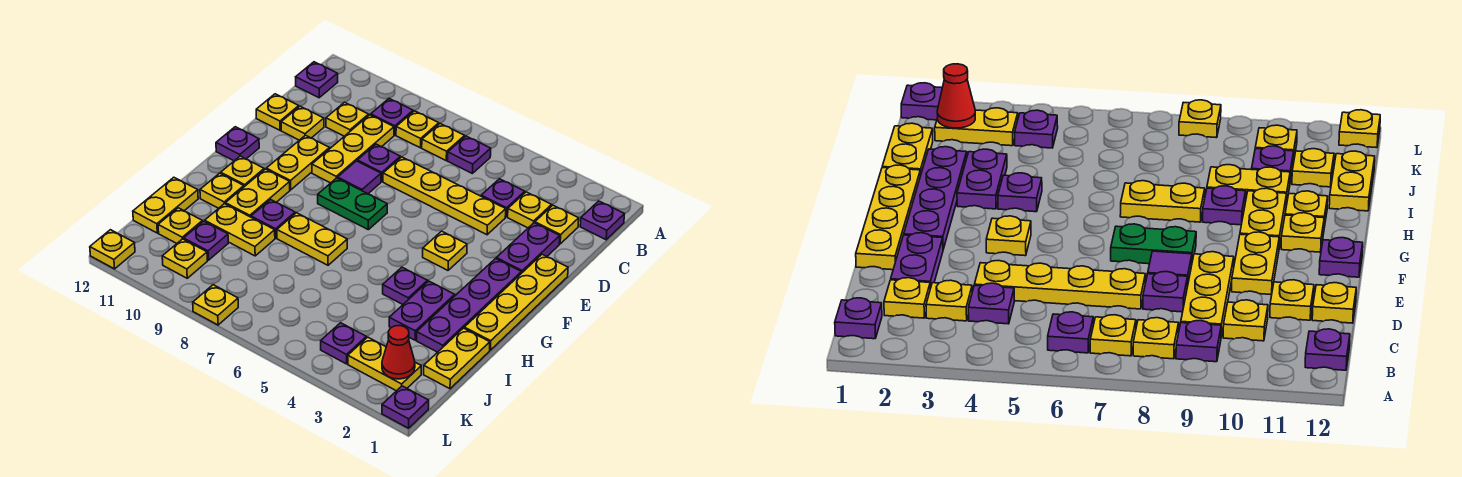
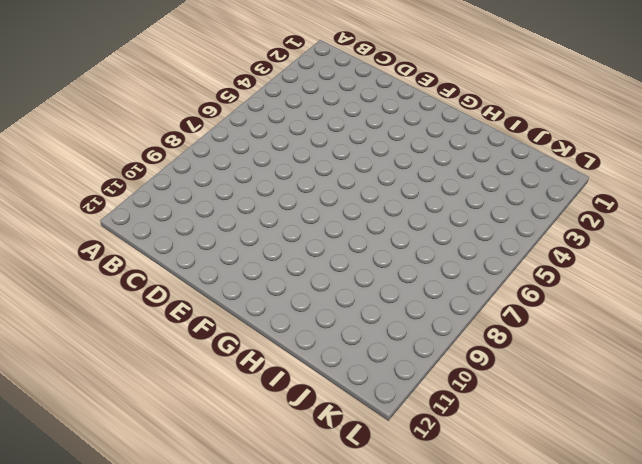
none -> purple plate B1 level 1
none -> purple plate B6 level 1
none -> yellow plate B7 level 1
none -> yellow plate B8 level 1

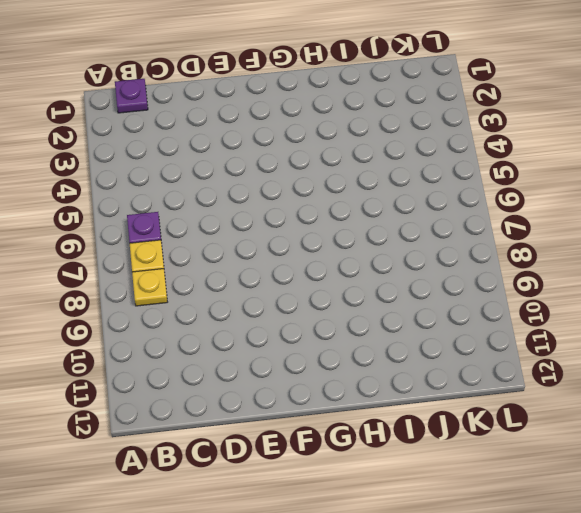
none -> purple plate B9 level 1
none -> purple plate B12 level 1
none -> yellow plate C2 level 1
none -> yellow plate C3 level 1

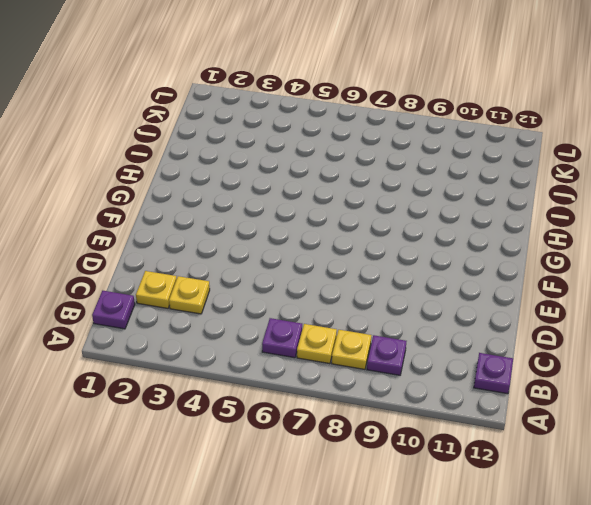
none -> purple plate C4 level 1
none -> yellow plate C9:E9 level 1
none -> yellow plate C10 level 1
none -> purple plate D2:E2 level 1

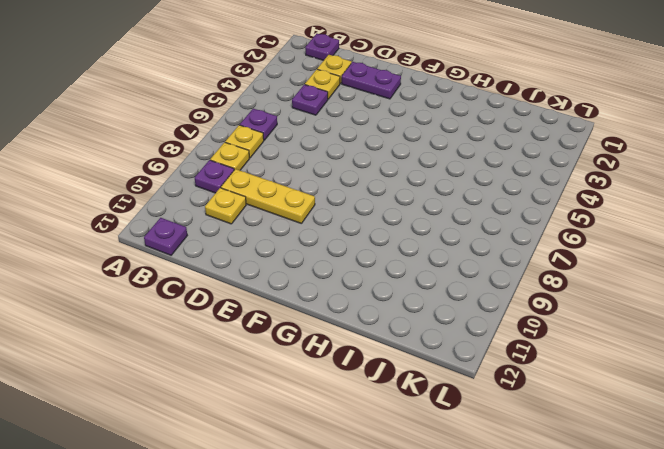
none -> yellow plate D4:D7 level 1
none -> purple plate D8 level 1
none -> yellow plate D11 level 1
none -> yellow plate D12 level 1

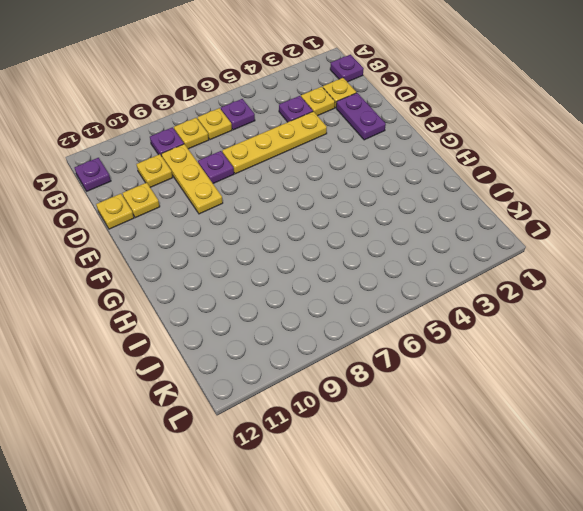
none -> yellow plate E1:H1 level 1
none -> purple tile E8 level 1
none -> yellow plate E10:F10 level 1
none -> purple plate F2:I2 level 1

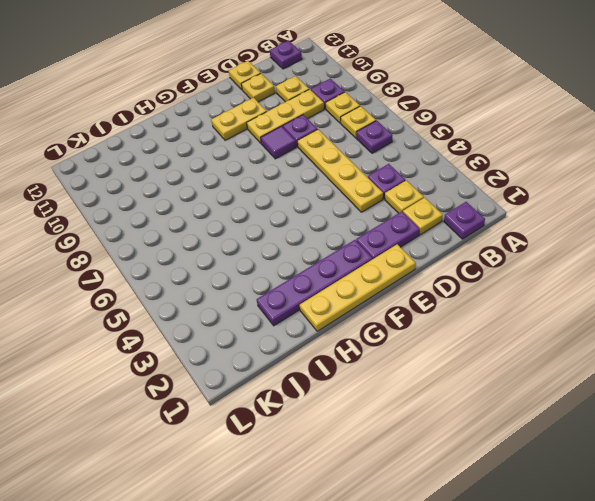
none -> yellow plate F4 level 1
none -> green plate F7:F8 level 1
none -> purple plate F12 level 1
none -> yellow plate G10:H10 level 1

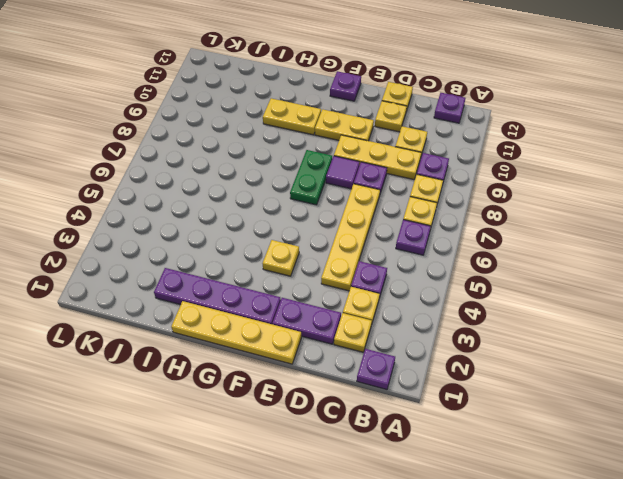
none -> yellow plate G11 level 1
none -> purple plate H3:I3 level 1
none -> purple plate H4 level 1
none -> yellow plate H7:H8 level 1

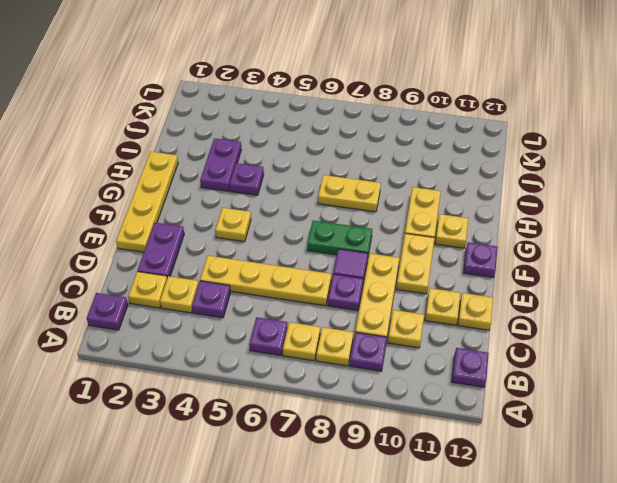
none -> purple plate F2:I2 level 1
none -> purple plate H9 level 1
none -> yellow plate H11 level 1
none -> yellow plate I1:J1 level 1

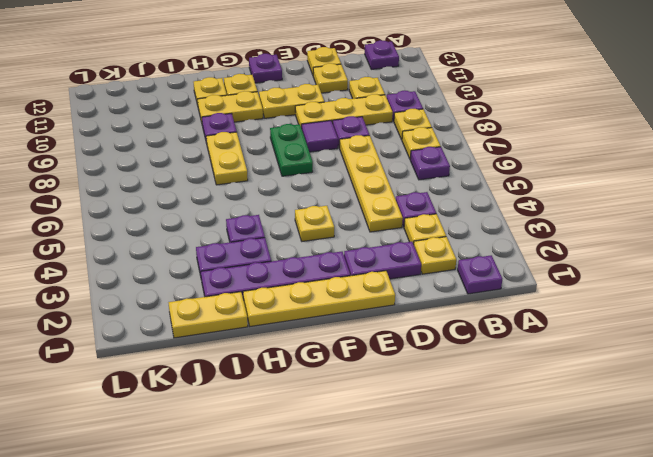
none -> yellow plate I9:I10 level 1
none -> yellow plate I12:J12 level 1
none -> purple plate J10 level 1
none -> yellow plate J11 level 1

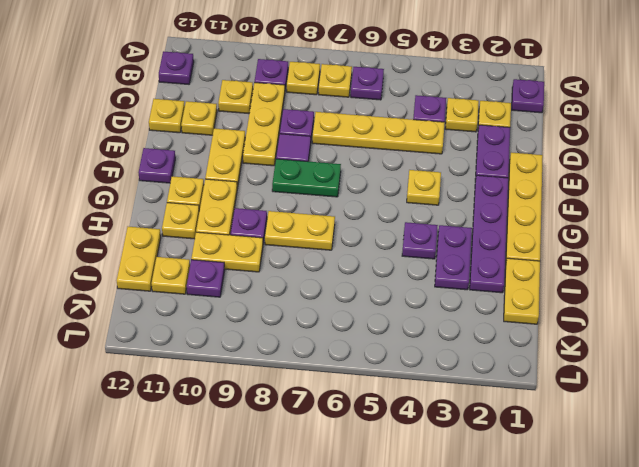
none -> yellow plate K2:K3 level 1
none -> purple plate K4 level 1
none -> yellow plate K10 level 1
none -> purple plate L1 level 1

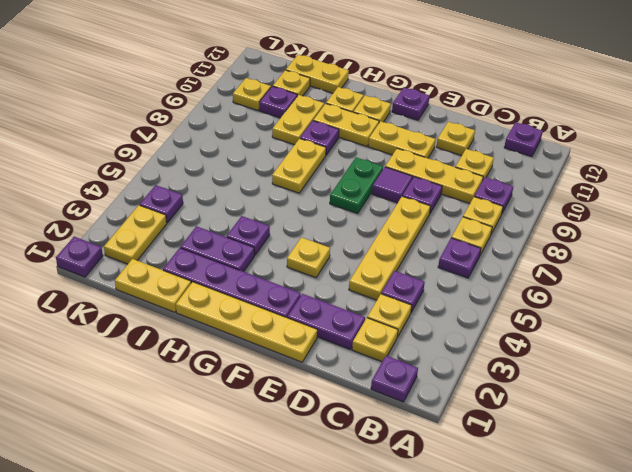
none -> yellow plate D12 level 1
none -> yellow plate L8 level 1
none -> yellow plate L12 level 1
none -> red cone K2 level 2

